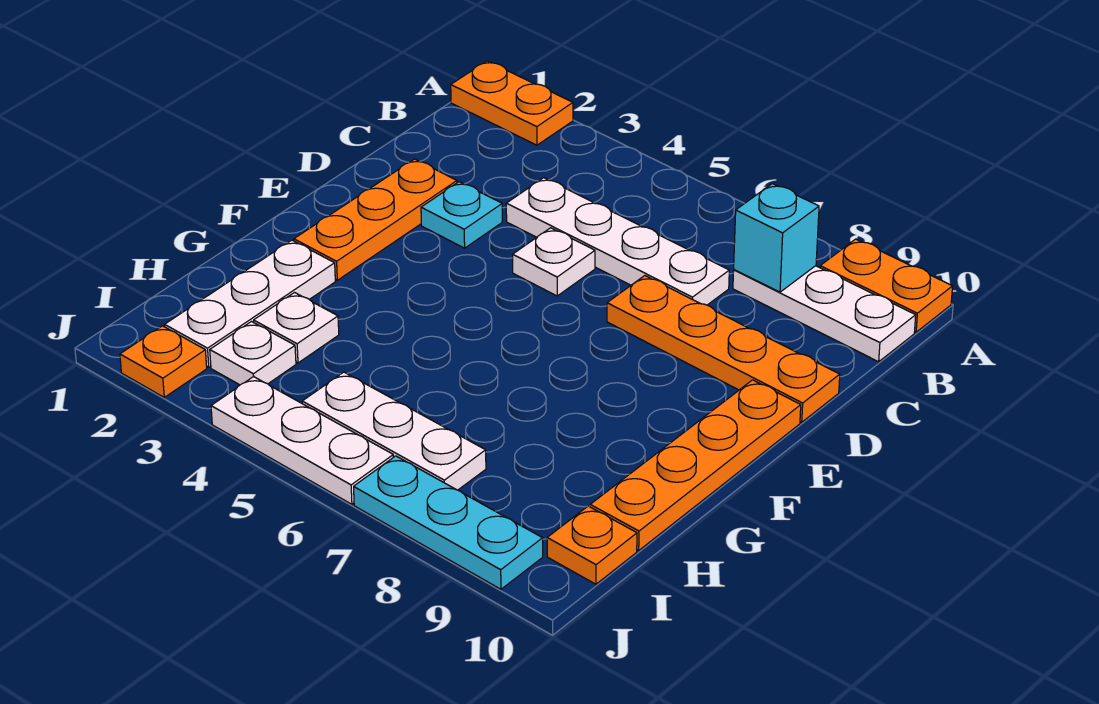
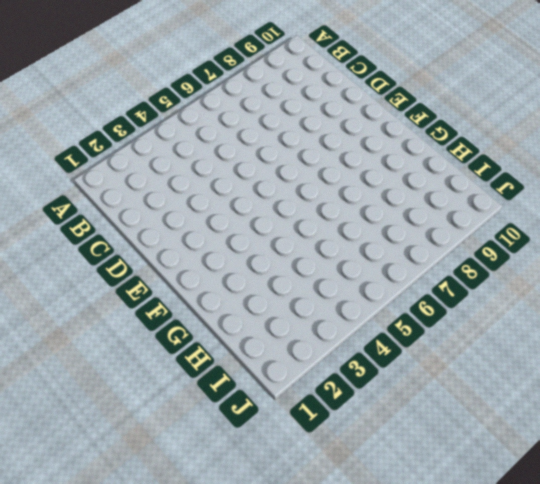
none -> orange plate A1:A2 level 1
none -> orange plate A9:A10 level 1
none -> white plate B8:B10 level 1

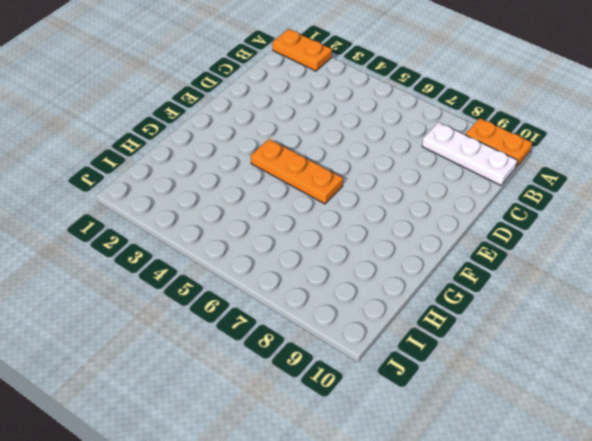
orange plate F4:F6 level 1 -> orange plate D2:F2 level 1
none -> white plate C4:C7 level 1
none -> cyan plate D3 level 1
none -> white plate D5 level 1

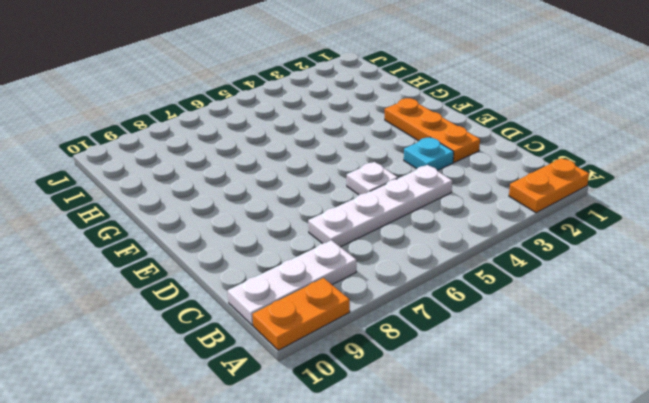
none -> orange plate D7:D10 level 1
none -> orange plate E10:H10 level 1
none -> white plate G2:I2 level 1

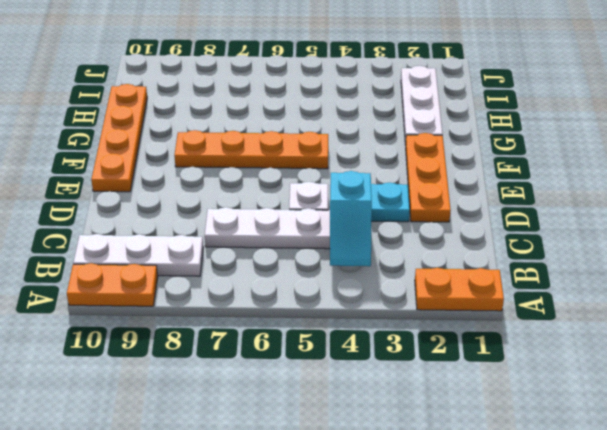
cyan slope B4:C4 level 2 top C -> none
orange plate F5:F8 level 1 -> orange plate D7:D10 level 1
none -> white plate H3 level 1
none -> white plate I3 level 1
none -> white plate I5:I7 level 1

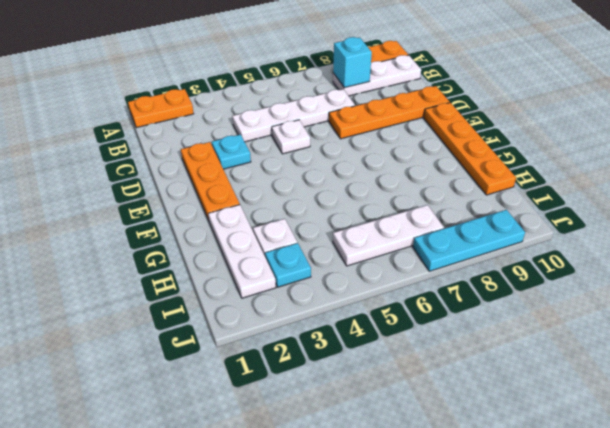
cyan plate I3 level 1 -> white plate I3 level 1
none -> orange plate I10 level 1
none -> orange plate J2 level 1
none -> white plate J4:J6 level 1

